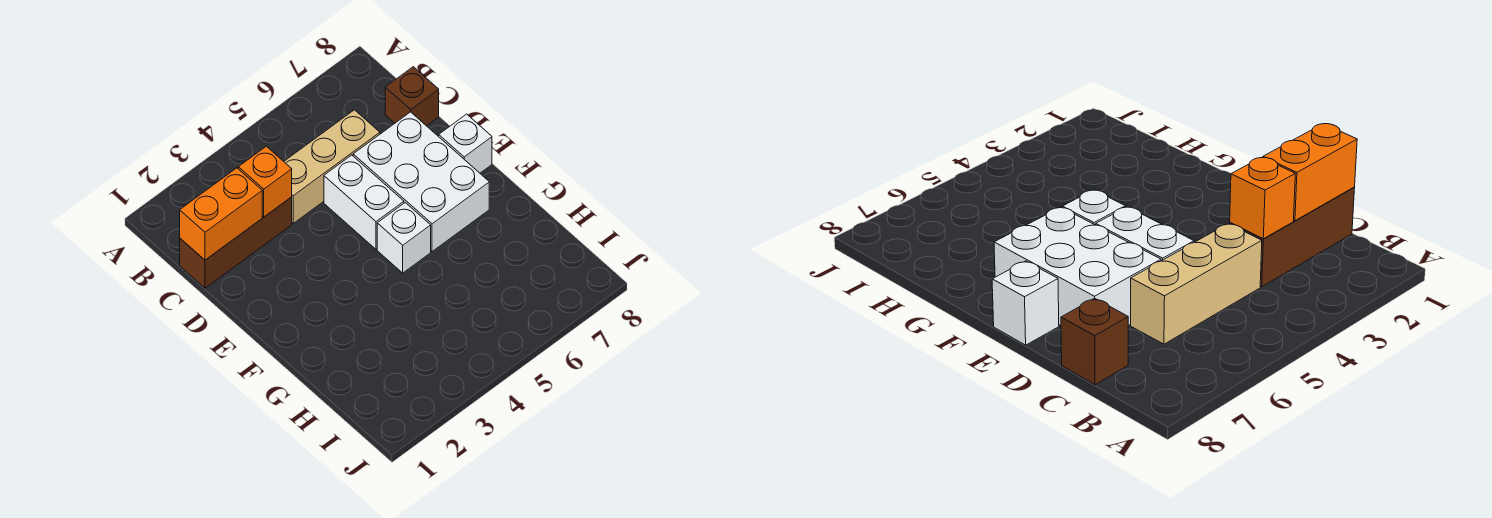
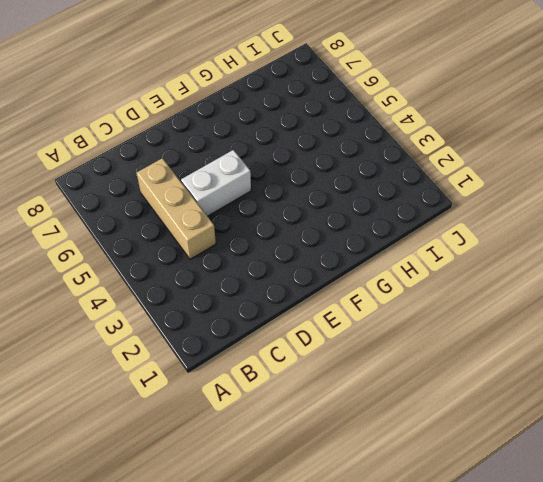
none -> brown brick C1:C3 level 1
none -> brown brick C8 level 1

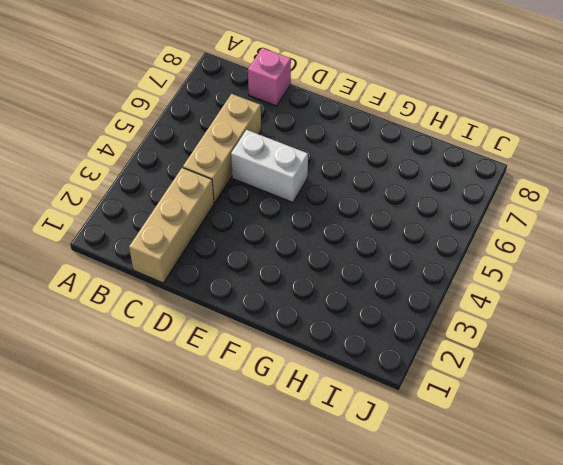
tan brick C1:C3 level 1 -> brown brick C1:C3 level 1
pink brick C8 level 1 -> brown brick C8 level 1
none -> white brick D6:F7 level 1
none -> white brick E8 level 1

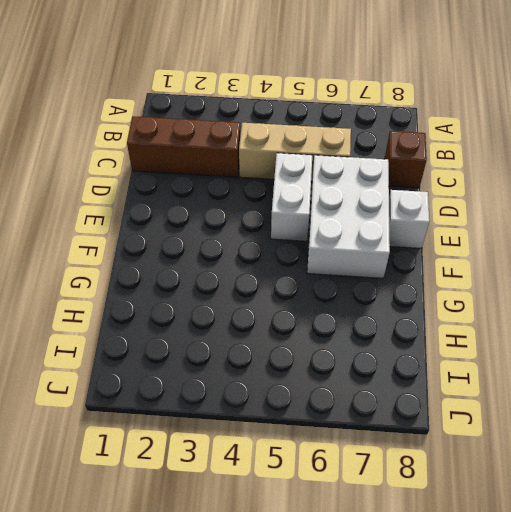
none -> white brick F5 level 1
none -> orange brick C1:C2 level 2

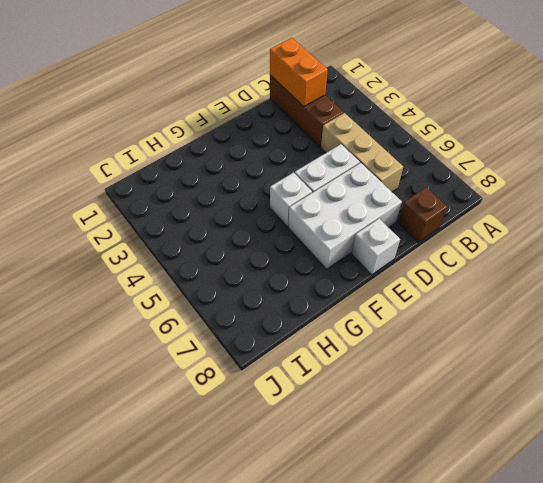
none -> orange brick C3 level 2

